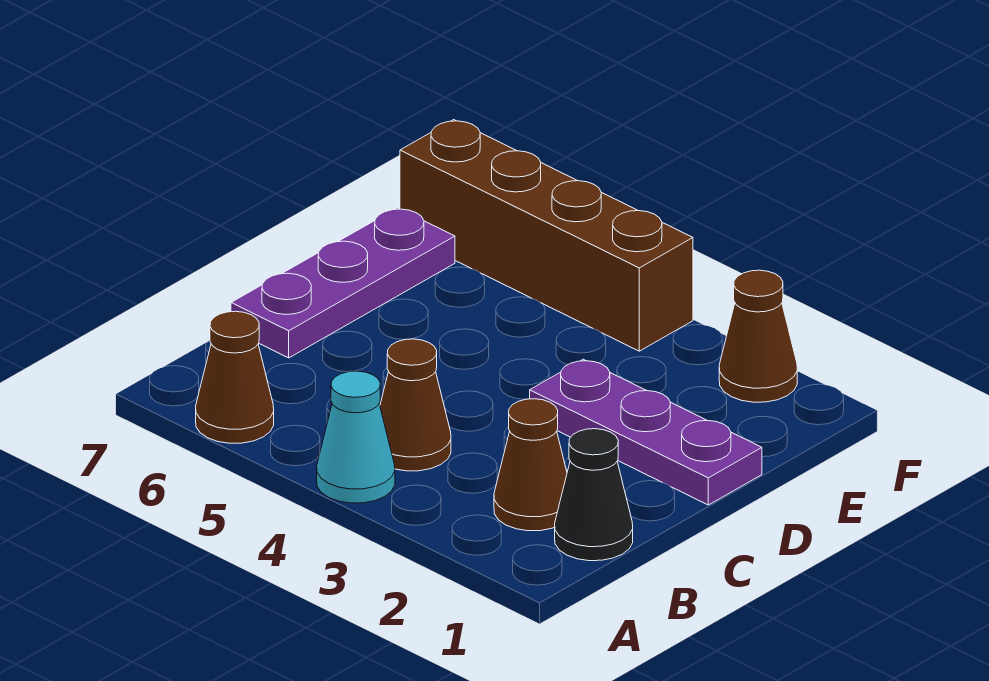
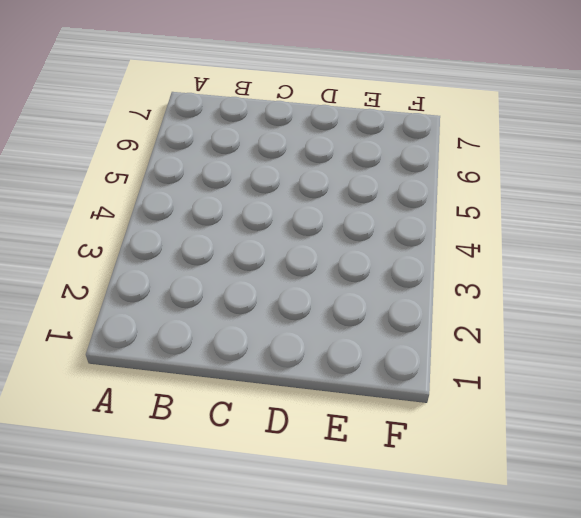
none -> cyan cone A4 level 1
none -> brown cone A6 level 1

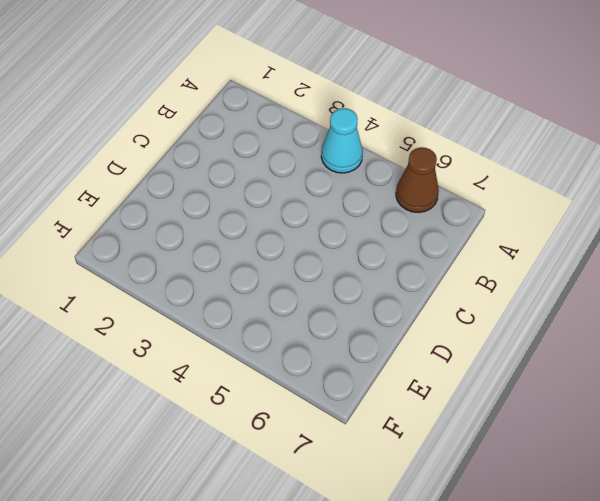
none -> black cone B1 level 1
none -> brown cone B2 level 1

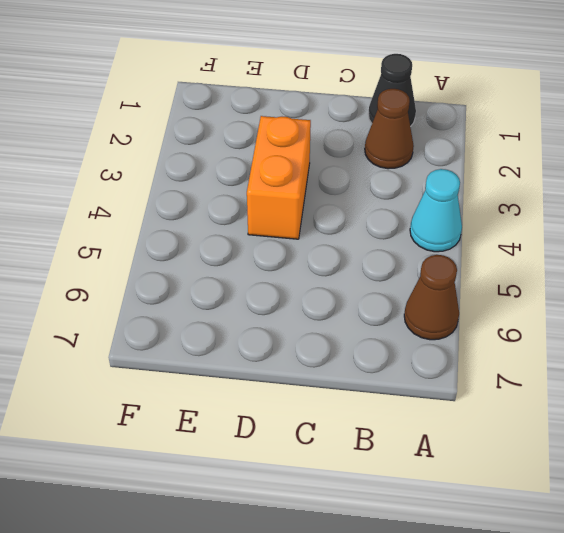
orange brick D3:D4 level 1 -> purple plate D1:D3 level 1
none -> brown cone B4 level 1
none -> purple plate C7:E7 level 1

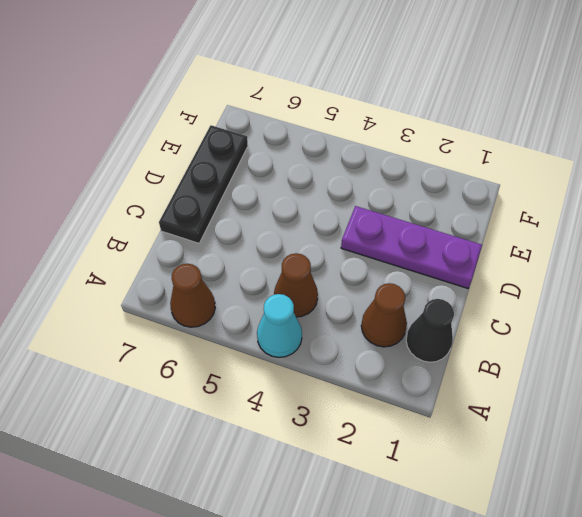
black plate C7:E7 level 1 -> purple plate C7:E7 level 1
none -> brown cone F2 level 1
none -> brown brick F4:F7 level 1

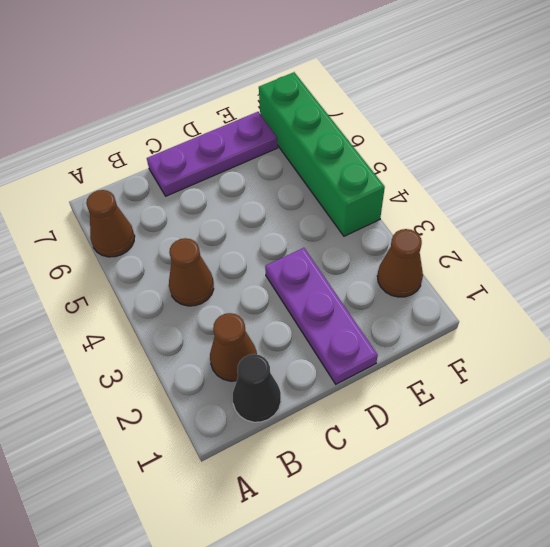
green brick F4:F7 level 1 -> brown brick F4:F7 level 1
none -> cyan cone A4 level 1

